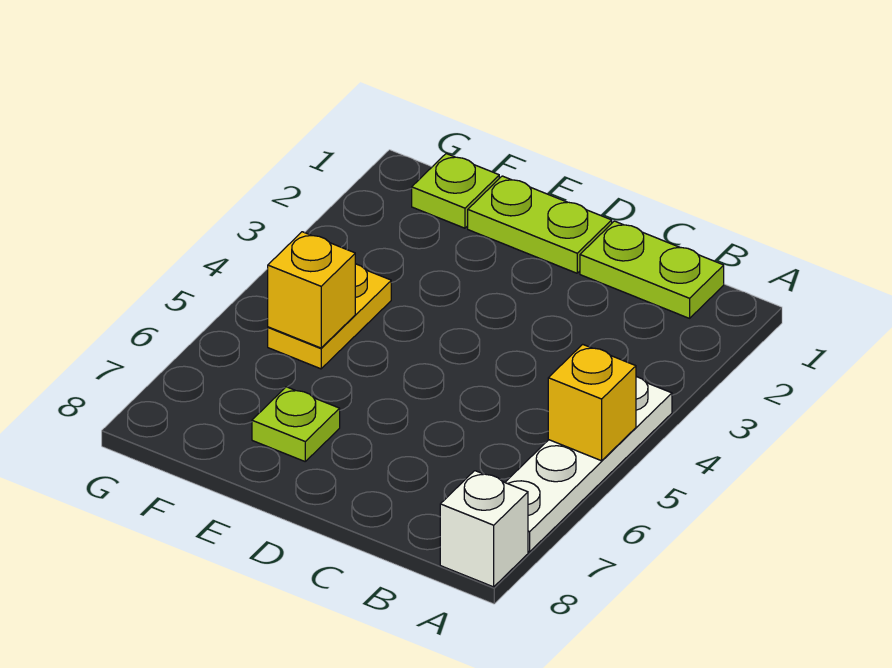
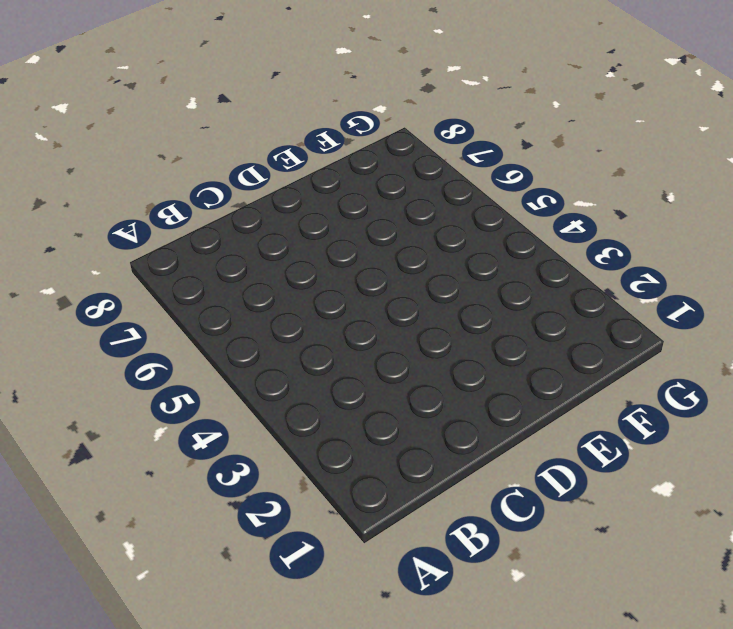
none -> white plate A4:A7 level 1
none -> white brick A8 level 1

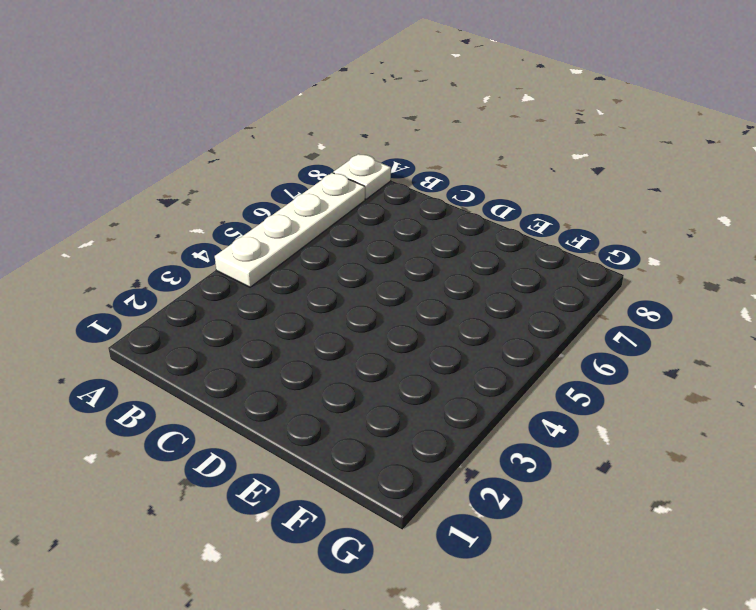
white plate A8 level 1 -> white brick A8 level 1
none -> lime plate B1:C1 level 1
none -> lime plate D1:E1 level 1

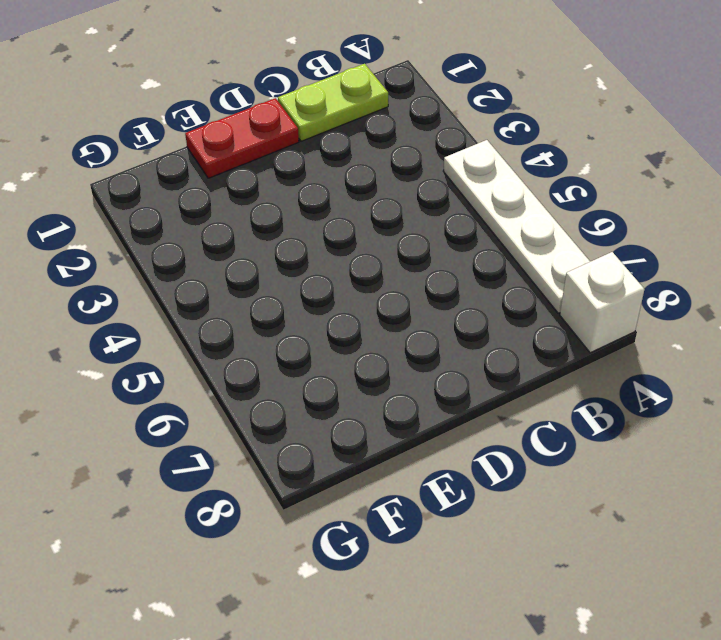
red plate D1:E1 level 1 -> lime plate D1:E1 level 1
none -> lime plate E7 level 1
none -> lime plate F1 level 1

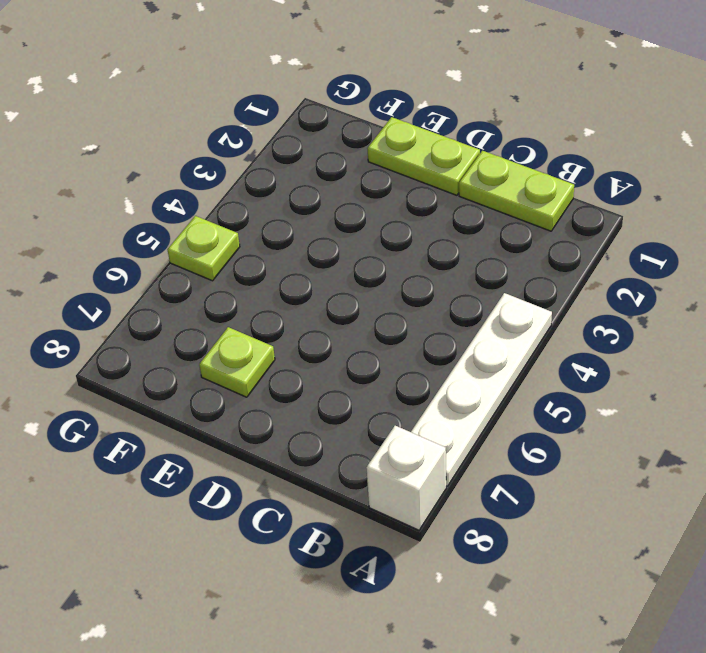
lime plate G5 level 1 -> lime plate F1 level 1
none -> yellow plate F4:F5 level 1
none -> yellow brick A5 level 2

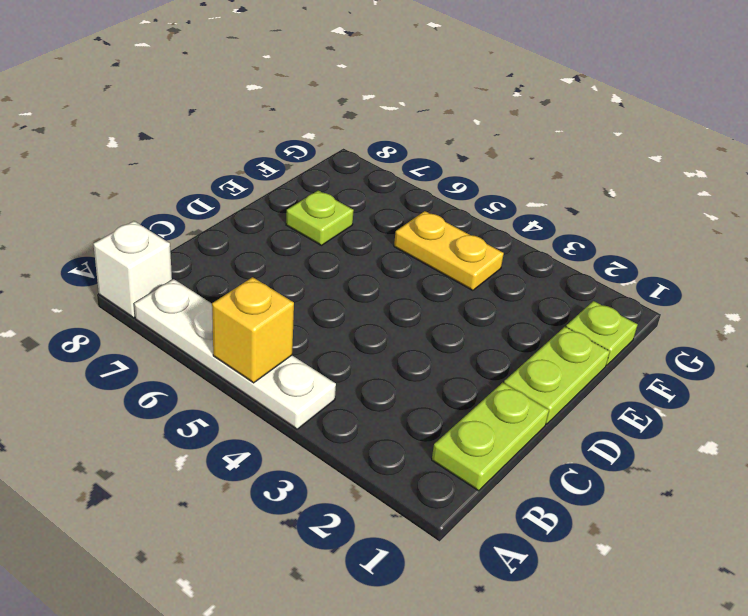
none -> yellow brick F5 level 2

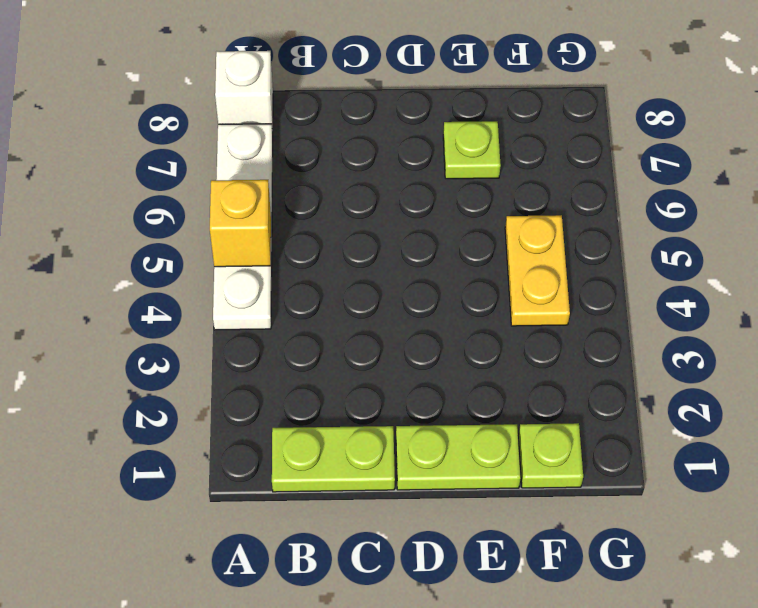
none -> yellow brick F5 level 2

